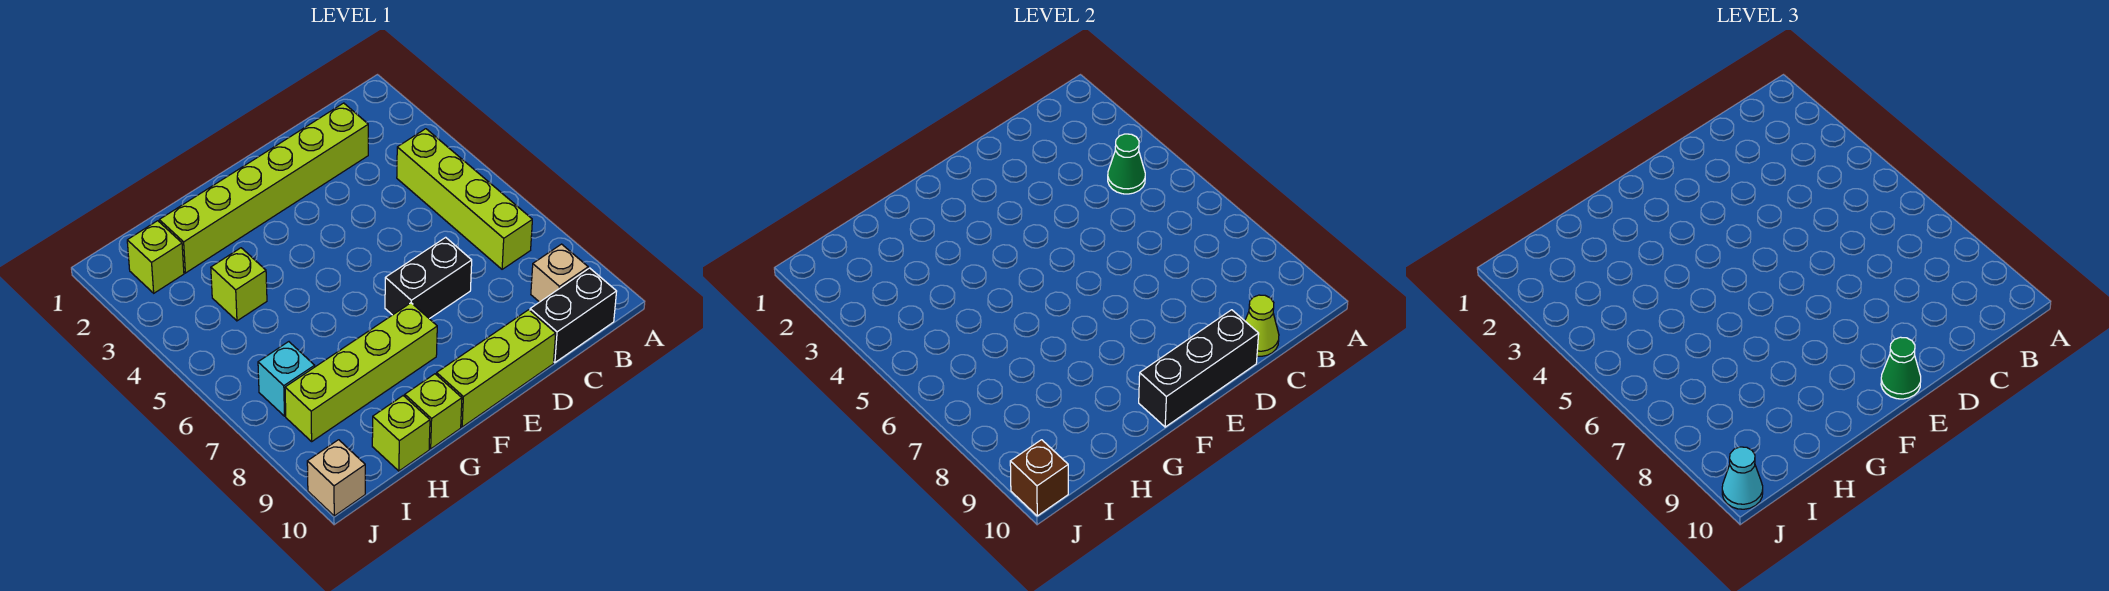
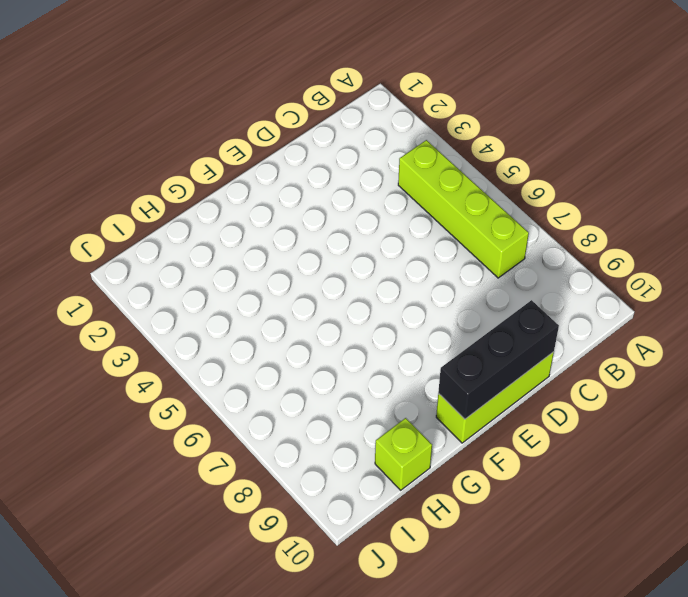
none -> tan brick B9 level 1
none -> black brick B10:C10 level 1
none -> lime brick C2:H2 level 1

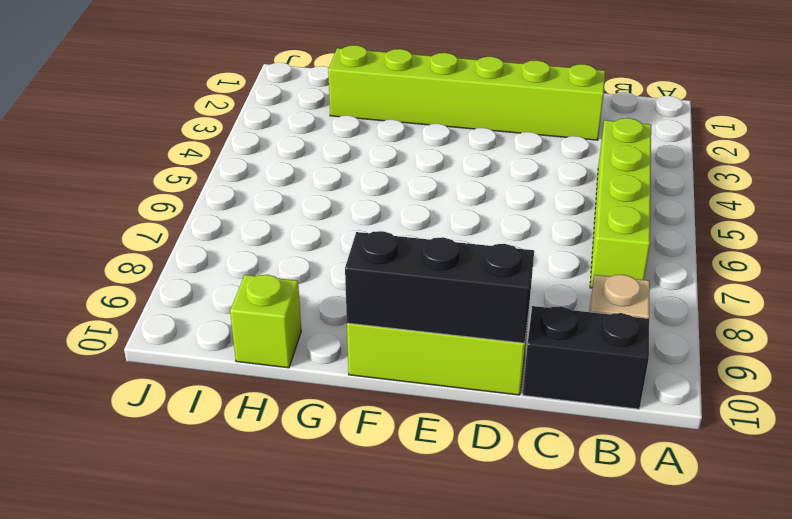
none -> black brick D7:E7 level 1
none -> lime brick F8:I8 level 1
none -> lime brick G10 level 1

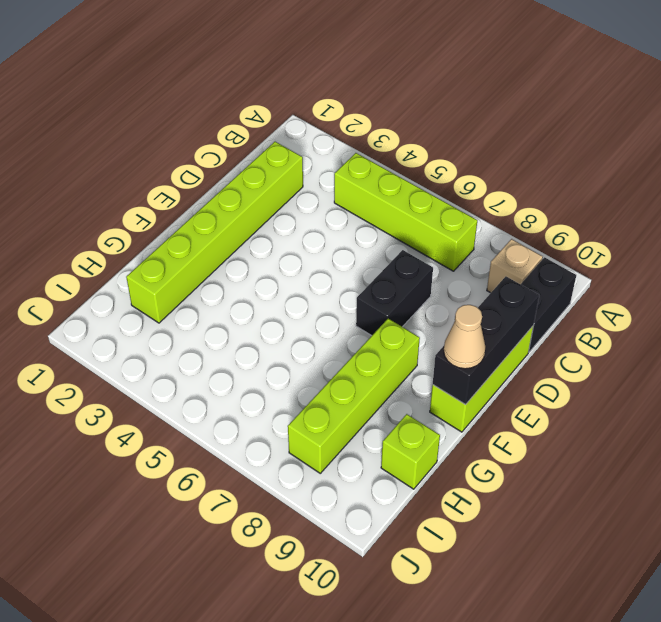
tan cone F10 level 3 -> none
none -> lime brick G10 level 1
none -> lime brick H4 level 1
none -> lime brick I2 level 1

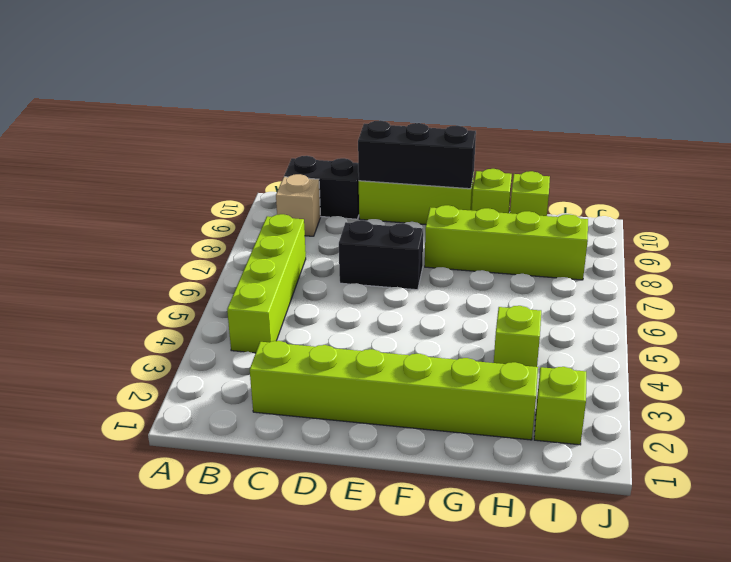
none -> cyan brick I7 level 1
none -> tan brick J10 level 1
none -> green cone B4 level 2

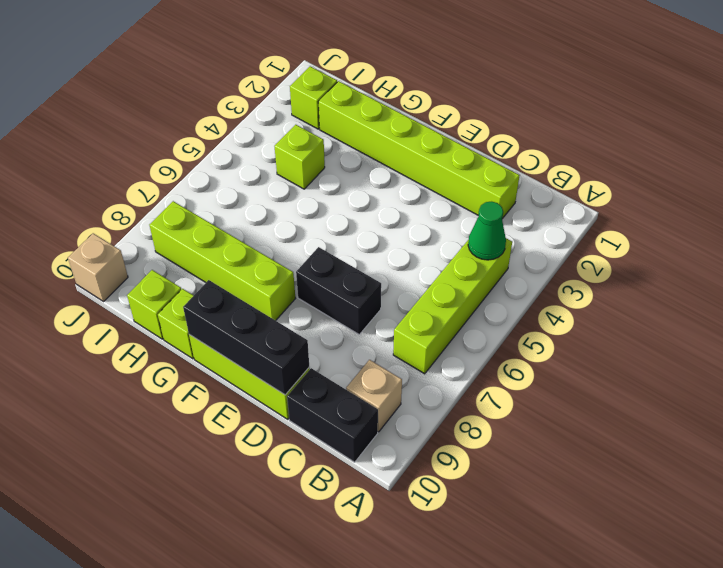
none -> cyan brick I7 level 1
none -> lime cone C10 level 2
none -> brown brick J10 level 2

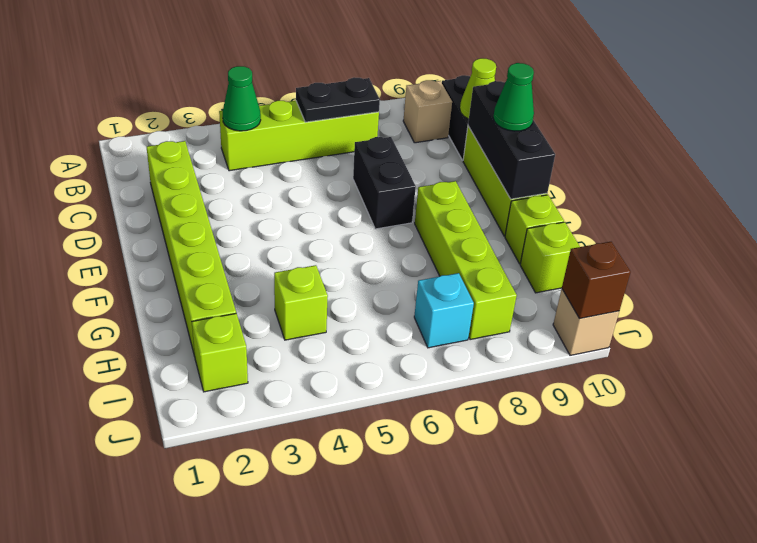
black plate B6:B7 level 2 -> none
none -> cyan cone J10 level 3

